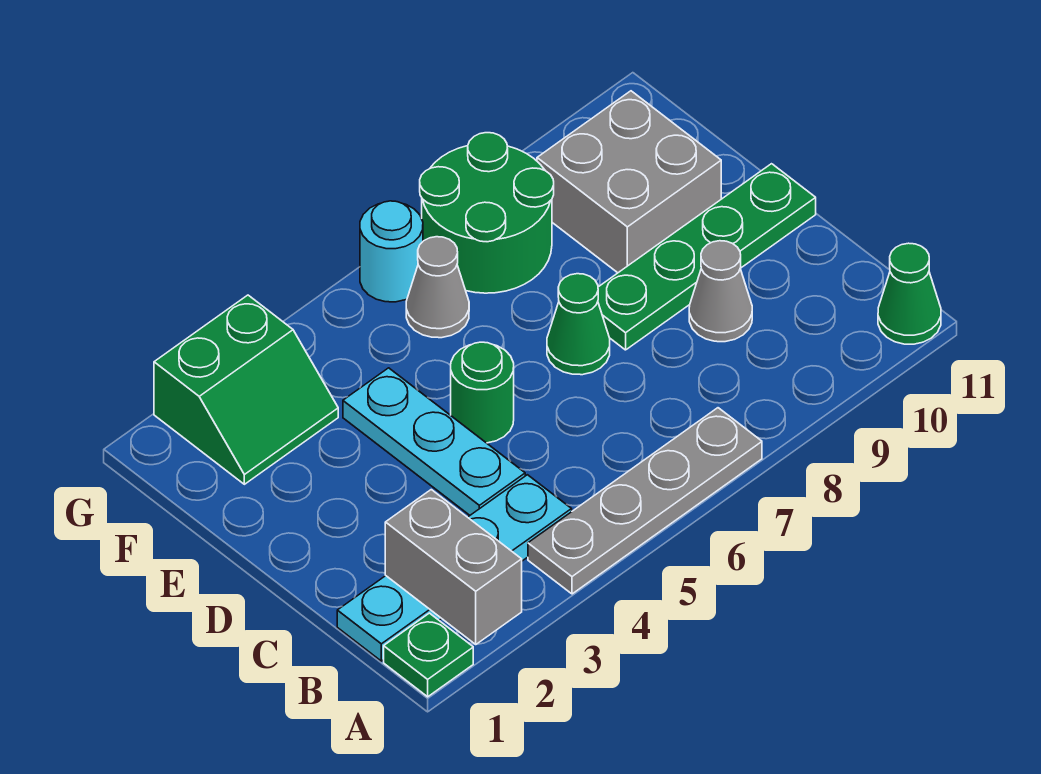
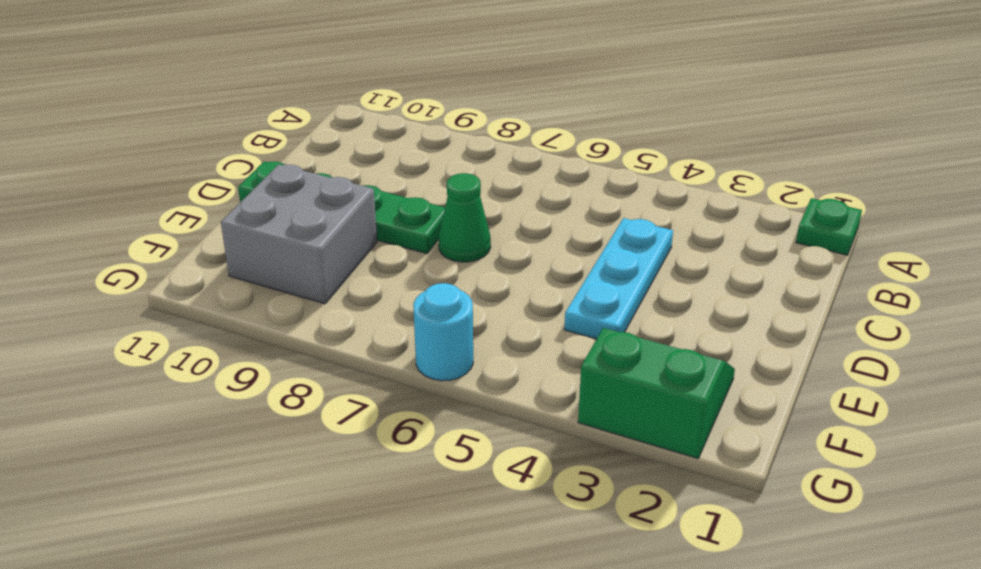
none -> grey plate A4:A7 level 1
none -> green cone A11 level 1
none -> cyan plate B1:B4 level 1

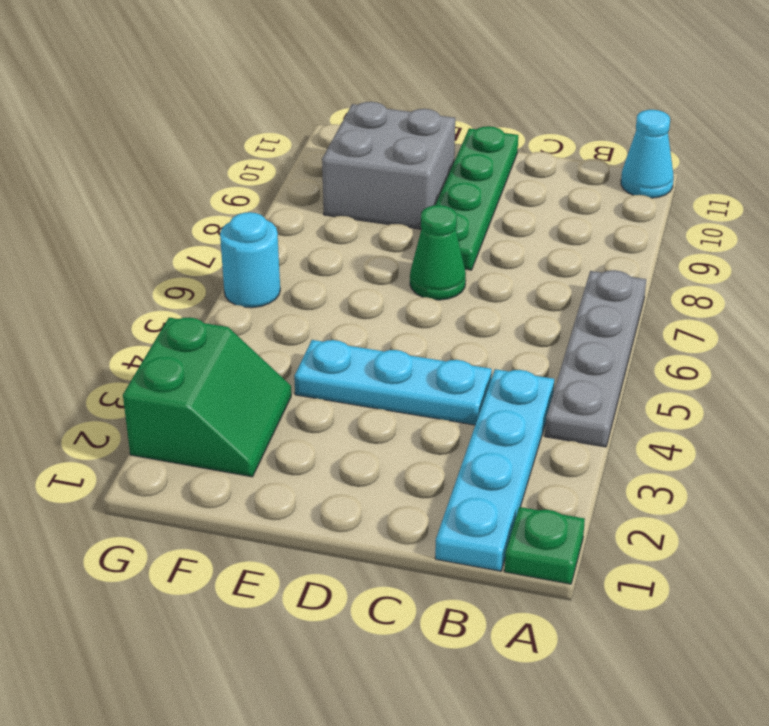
cyan cone A11 level 1 -> green cone A11 level 1
none -> grey cone C9 level 1
none -> green round brick D5 level 1
none -> grey cone F6 level 1

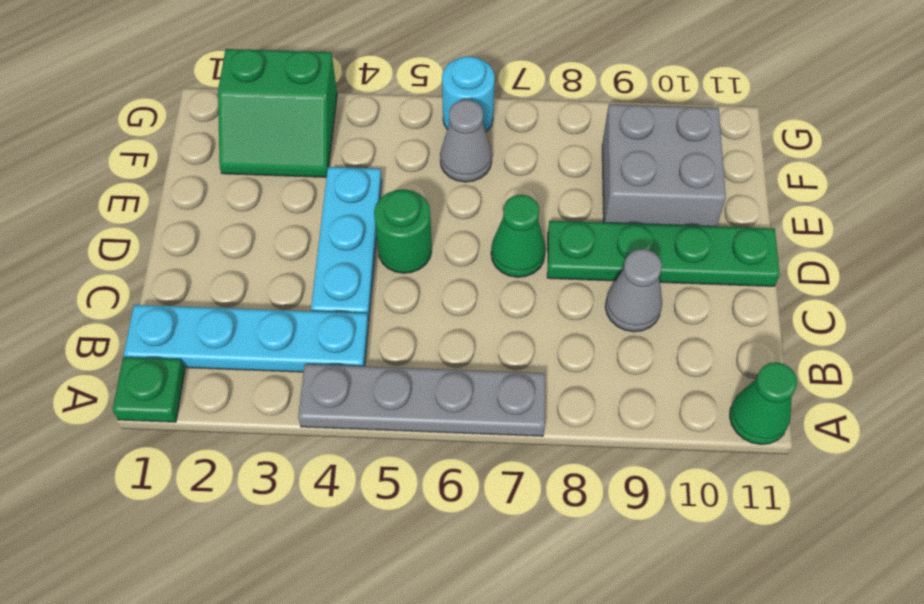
none -> green round brick F7:G8 level 1
none -> grey brick A2:B2 level 2

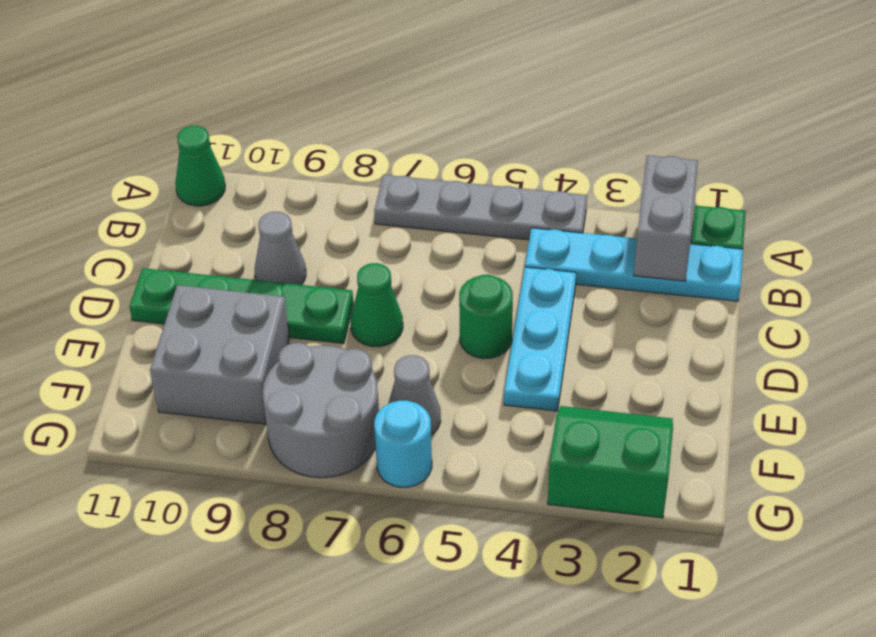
grey round brick F7:G8 level 1 -> green round brick F7:G8 level 1

